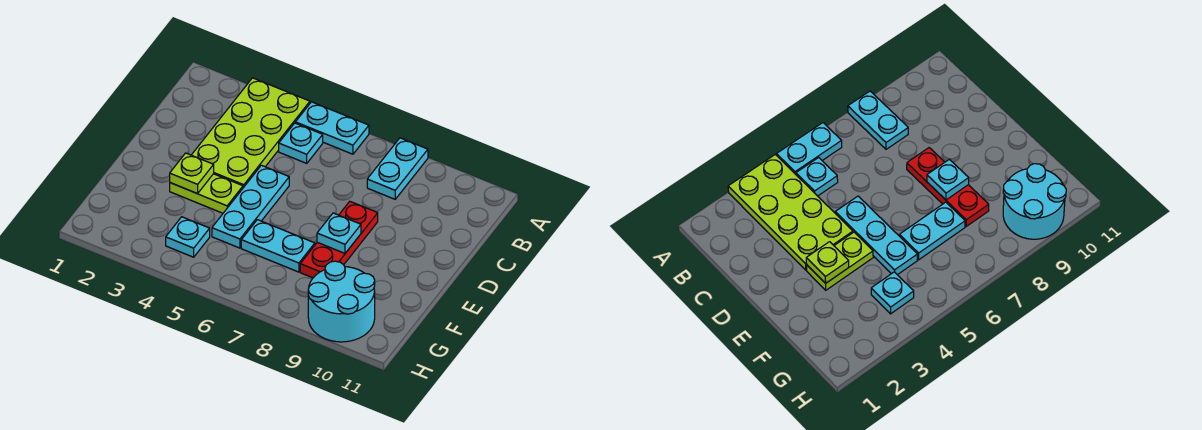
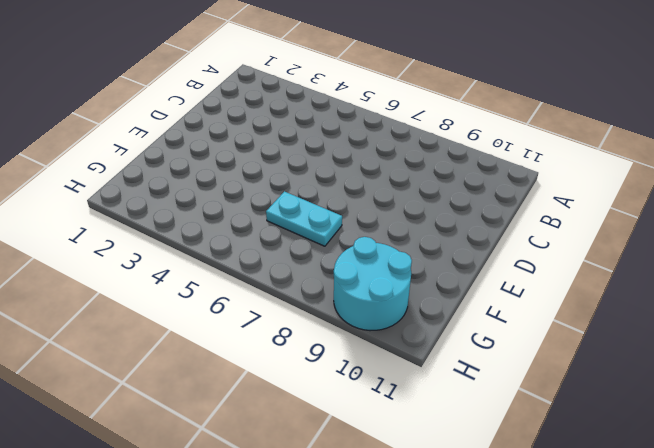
none -> lime plate A3:D4 level 1
none -> cyan plate A5:A6 level 1
none -> cyan plate A8:B8 level 1

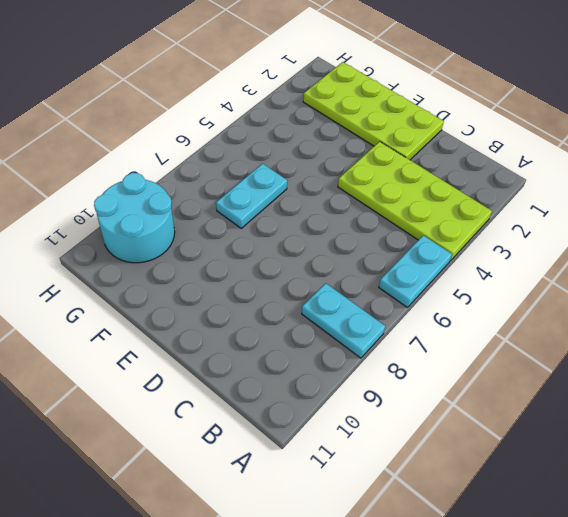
lime plate D1:G2 level 1 -> none
none -> cyan plate B5 level 1
none -> cyan plate D5:F5 level 1
none -> red plate D8:F8 level 1

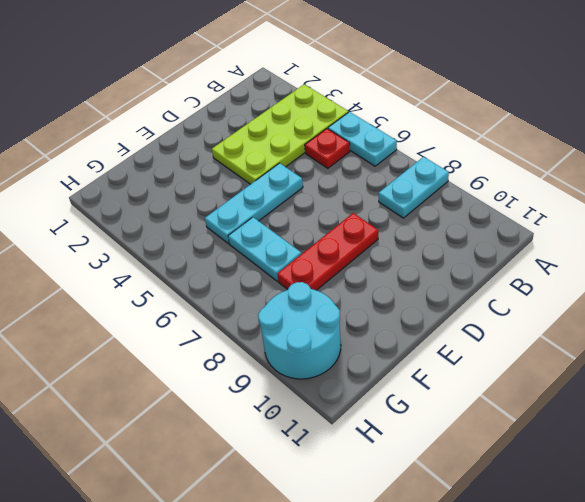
red plate B5 level 1 -> cyan plate B5 level 1
none -> lime plate E3:E4 level 1
none -> cyan plate G4 level 1
none -> lime plate E3 level 2

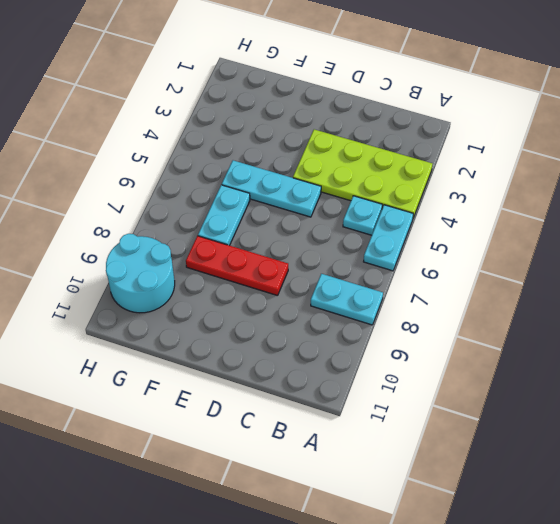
none -> lime plate E3:E4 level 1
none -> cyan plate G4 level 1
none -> lime plate E3 level 2

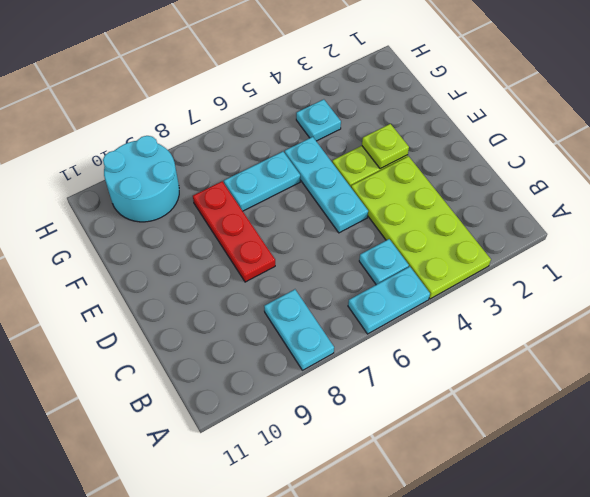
none -> cyan plate E8 level 2

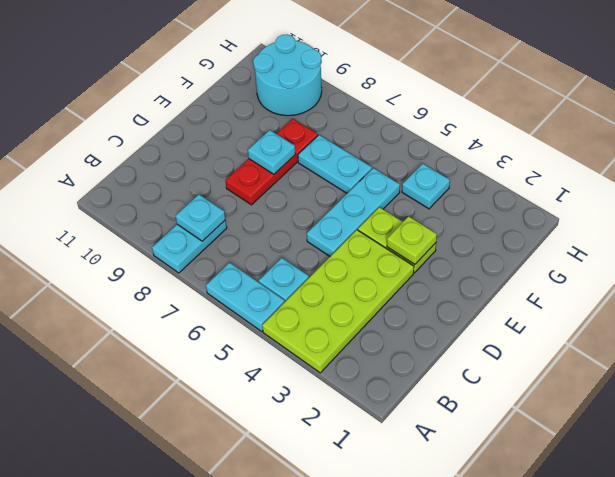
cyan plate B8 level 2 -> none

